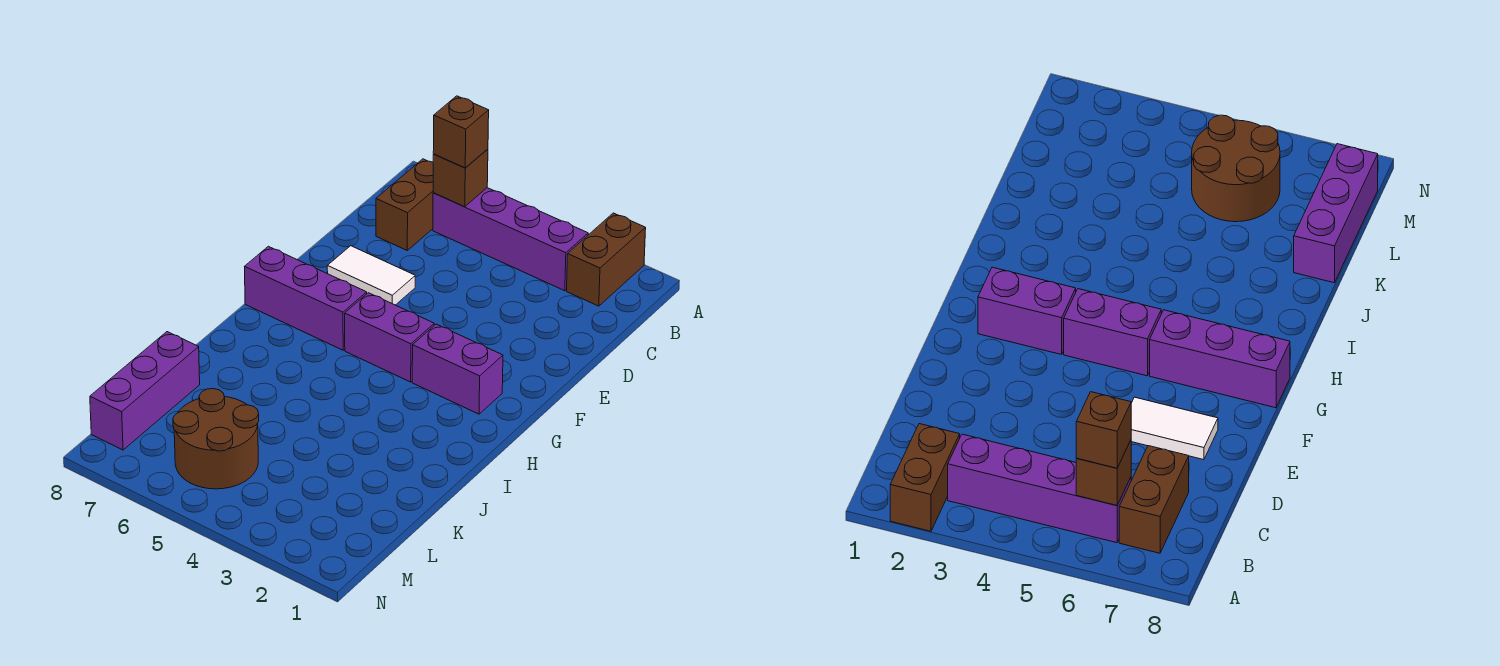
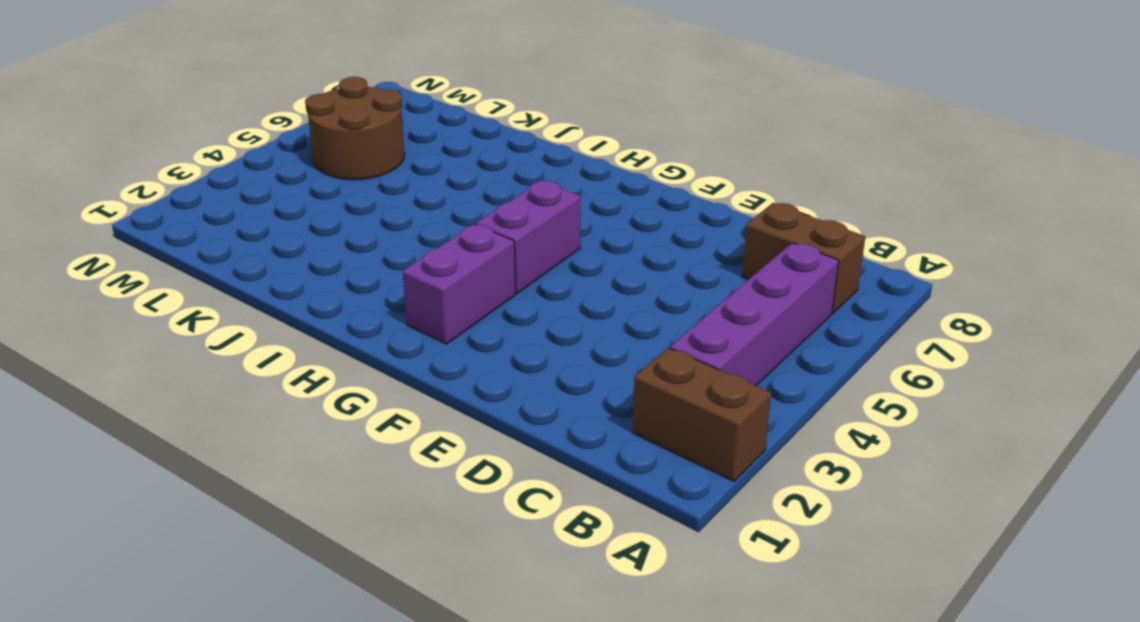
none -> white tile E6:E7 level 1
none -> purple brick G6:G8 level 1

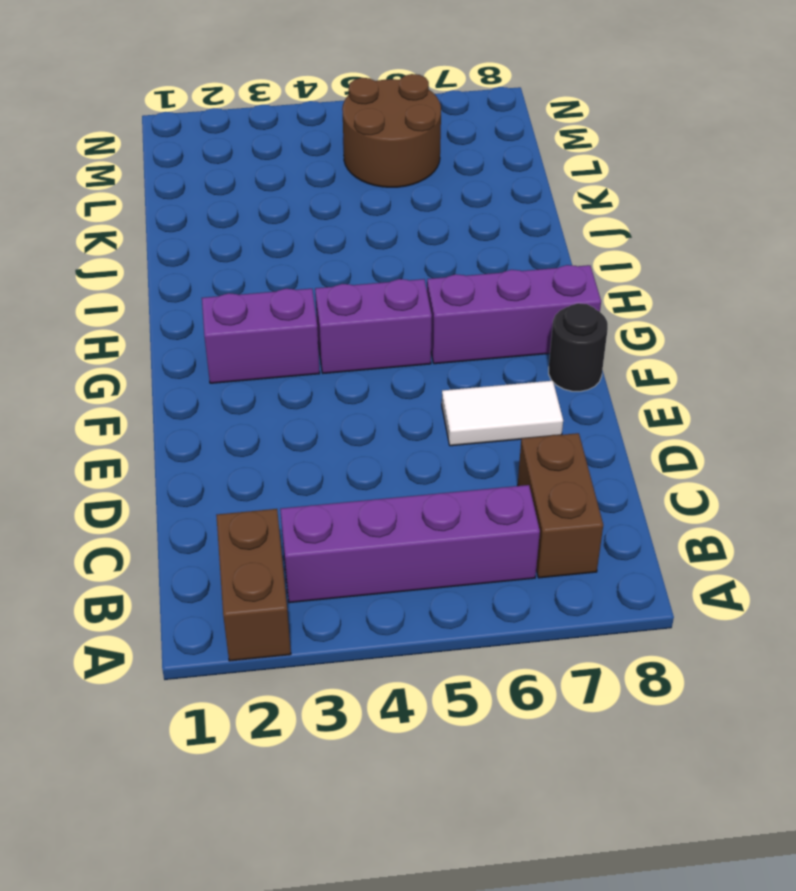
black round brick F8 level 1 -> none
none -> purple brick K8:M8 level 1
none -> brown brick B6 level 2

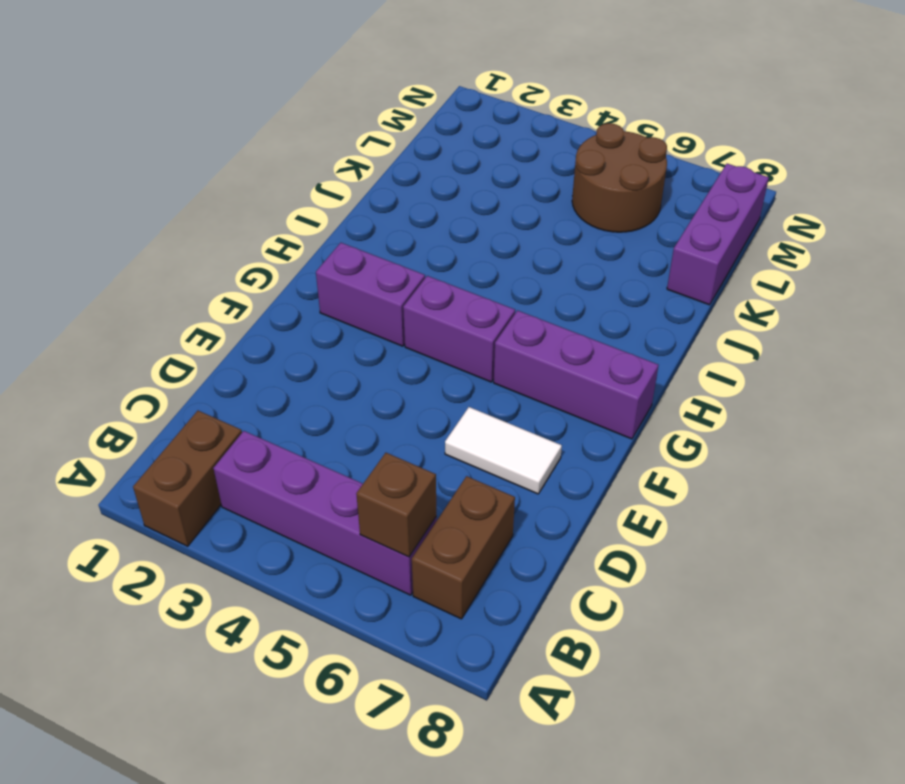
none -> brown brick B6 level 3

